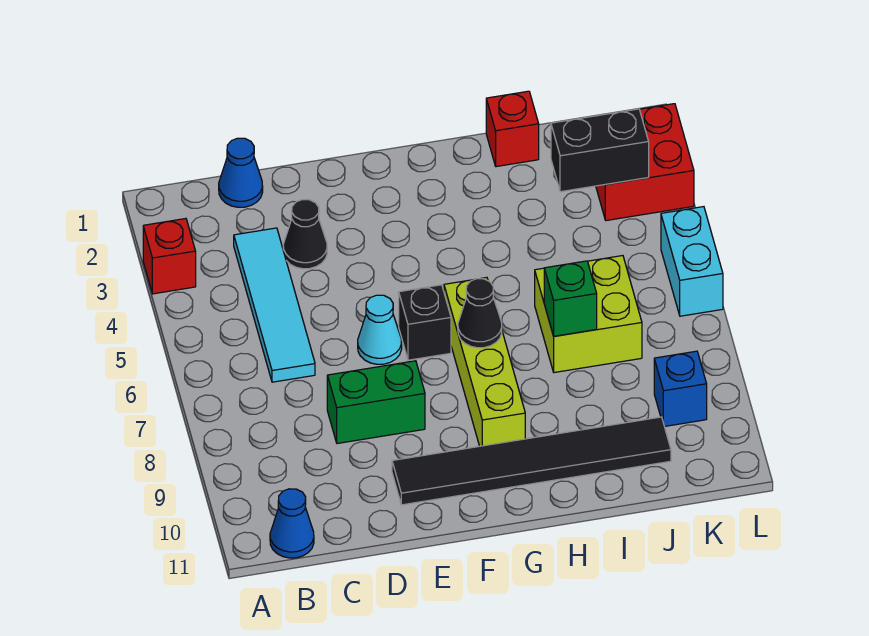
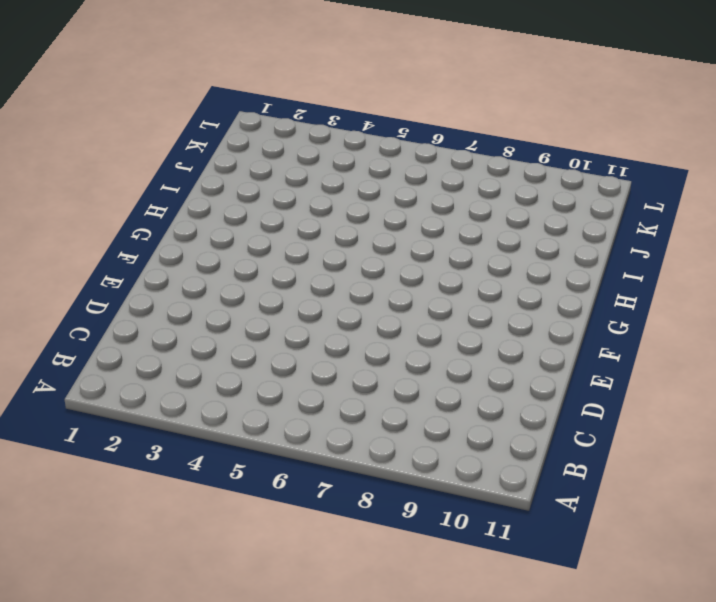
none -> red brick A3 level 1
none -> blue cone B11 level 1
none -> blue cone C1 level 1

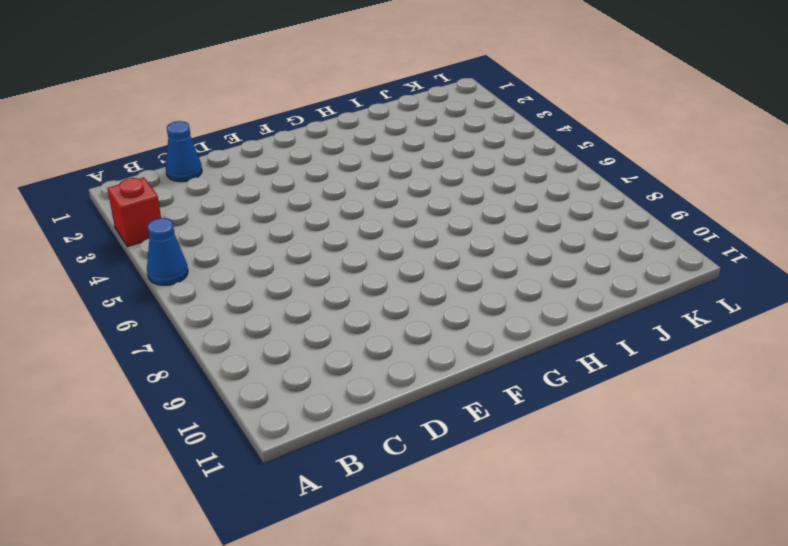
blue cone A5 level 1 -> blue cone B11 level 1
none -> cyan tile C3:C6 level 1
none -> black cone D3 level 1
none -> green brick D8:E8 level 1

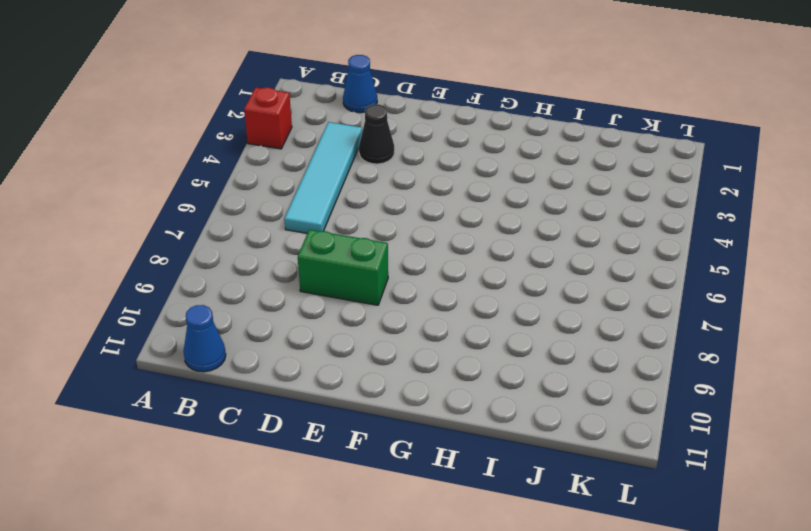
none -> cyan cone E6 level 1
none -> black tile E10:J10 level 1
none -> black brick F6 level 1

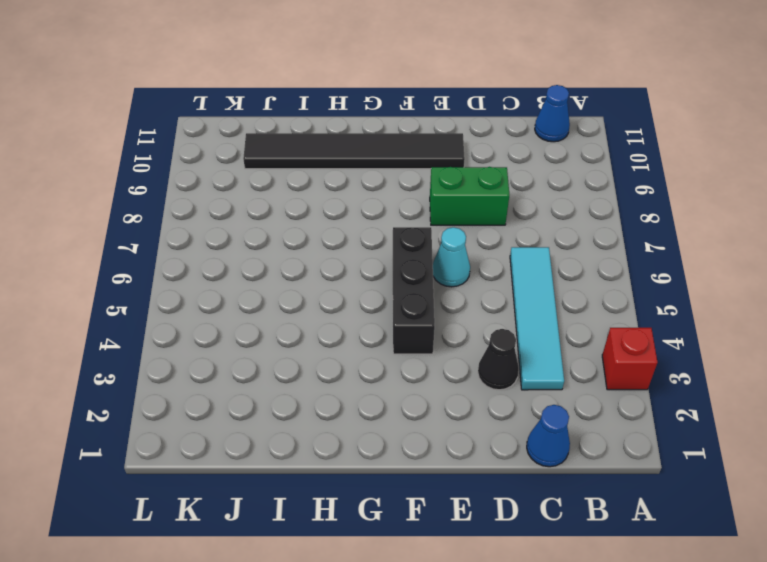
black brick F4:F6 level 1 -> black brick F6 level 1
none -> lime brick G6:G9 level 1
none -> red brick I1 level 1
none -> lime brick I6:J7 level 1

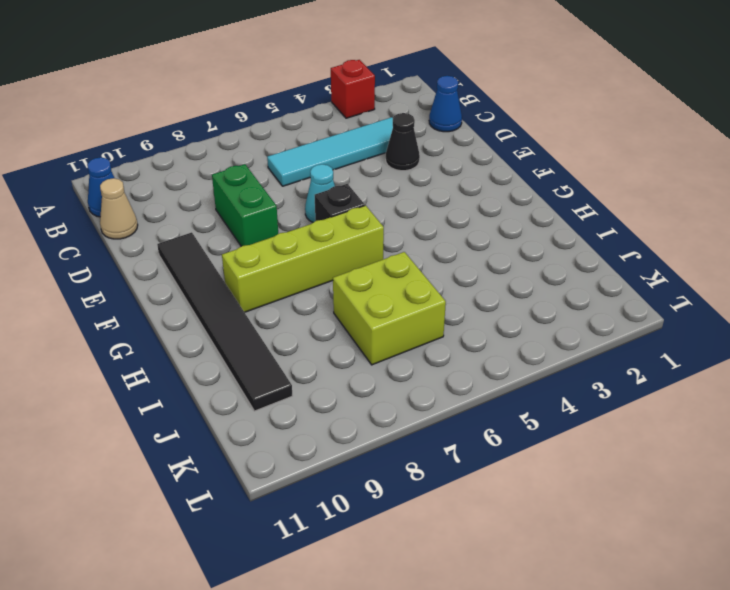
tan cone C11 level 1 -> none
none -> red brick I1 level 1
none -> red brick K2:L3 level 1
none -> blue brick K9 level 1

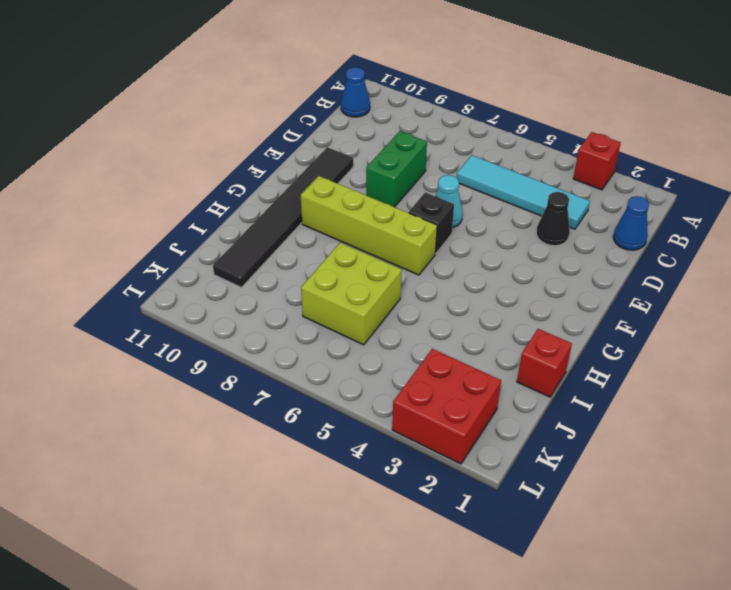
none -> blue brick K9 level 1
none -> cyan brick L5:L6 level 1
none -> black cone G7 level 2

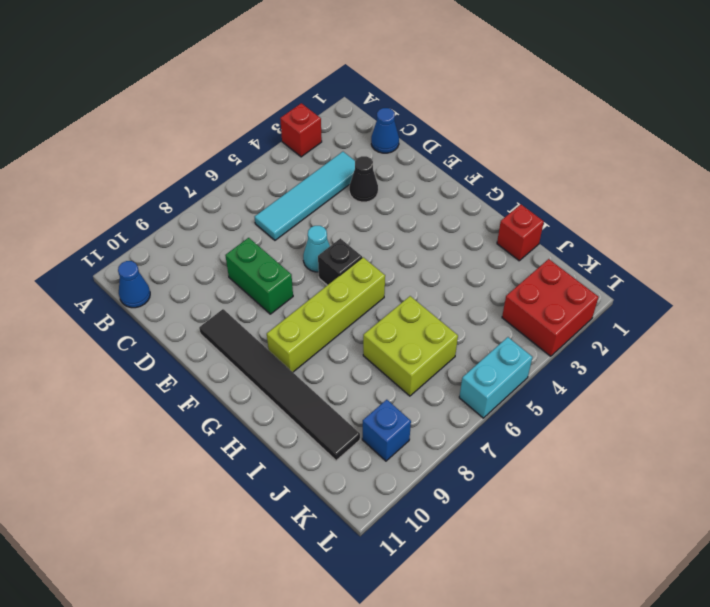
none -> black cone G7 level 2
none -> green brick I7 level 2
none -> black brick J3:K3 level 2

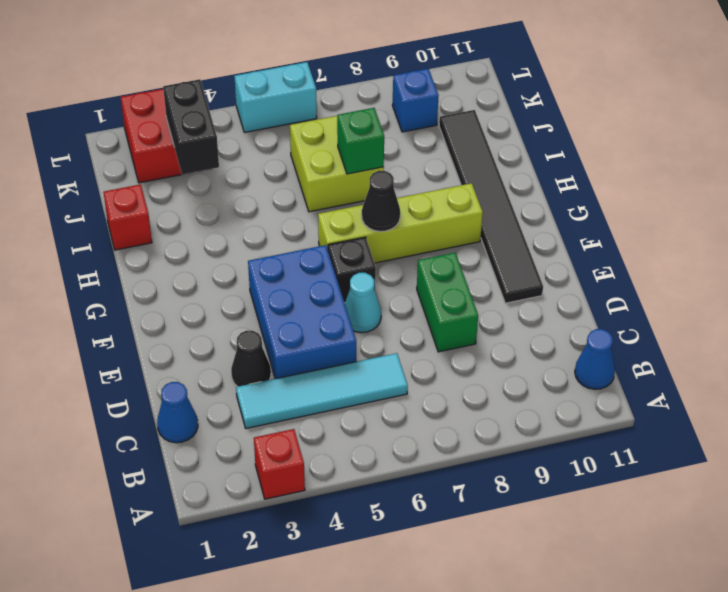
blue brick D4:F5 level 1 -> none

